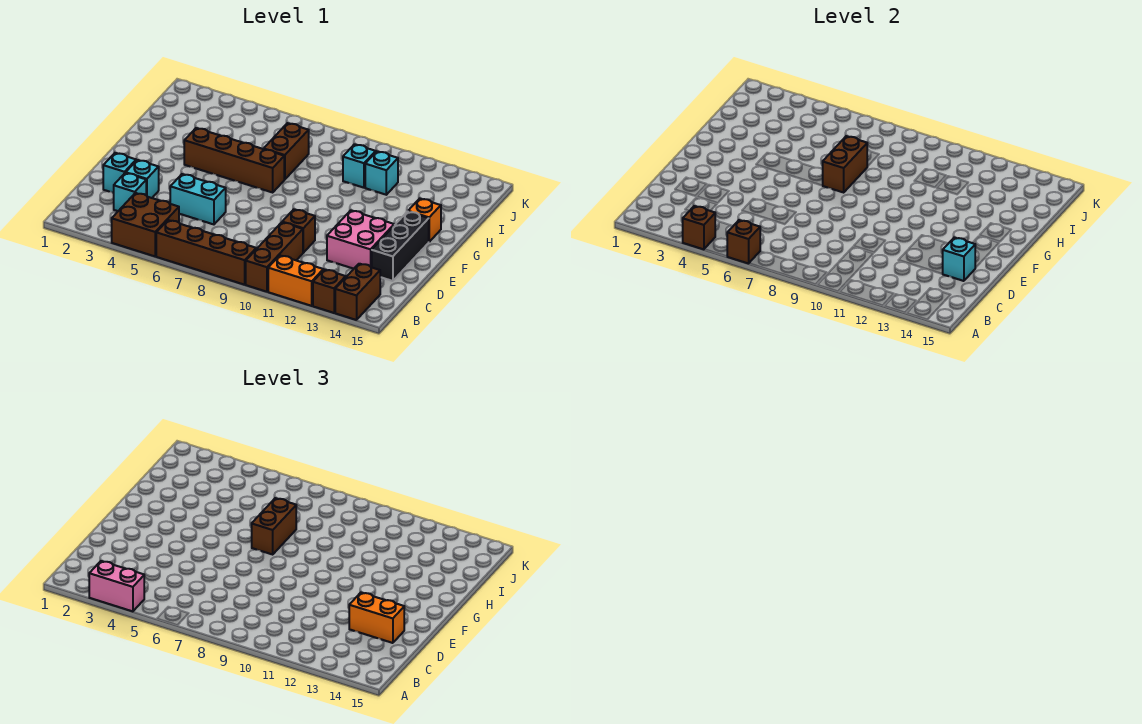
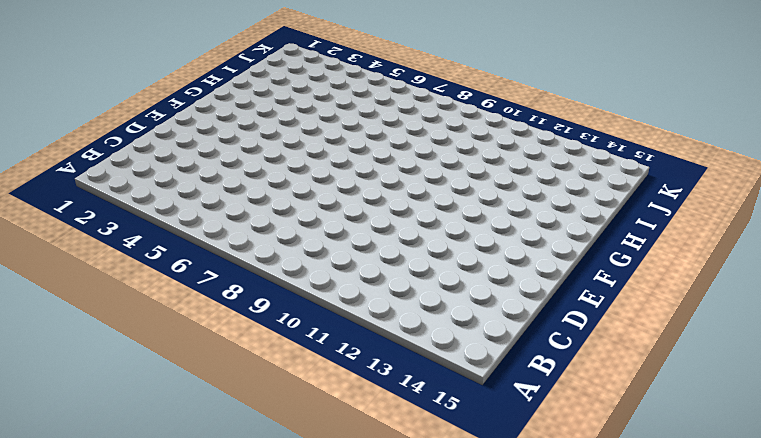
none -> brown brick A4:B5 level 1
none -> brown brick A6:A9 level 1
none -> brown brick A10:C10 level 1

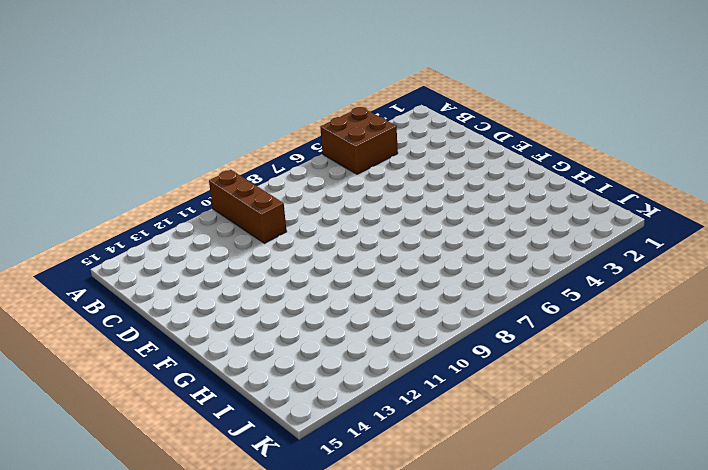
none -> brown brick A6:A9 level 1
none -> orange brick A11:A12 level 1
none -> brown brick A13 level 1

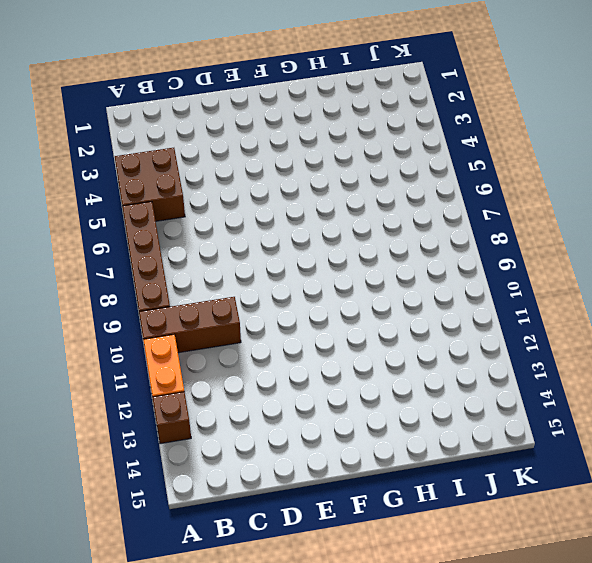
none -> brown brick A14:B14 level 1
none -> cyan brick C3 level 1
none -> cyan brick D2 level 1

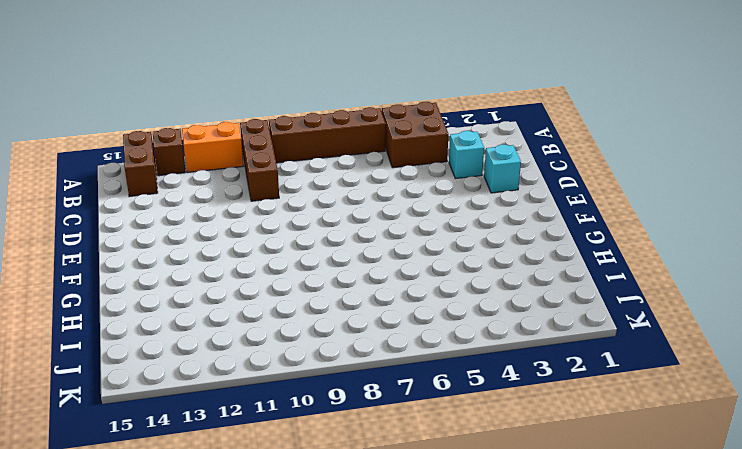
none -> cyan brick D3 level 1
none -> cyan brick D5:D6 level 1
none -> brown brick D10 level 1

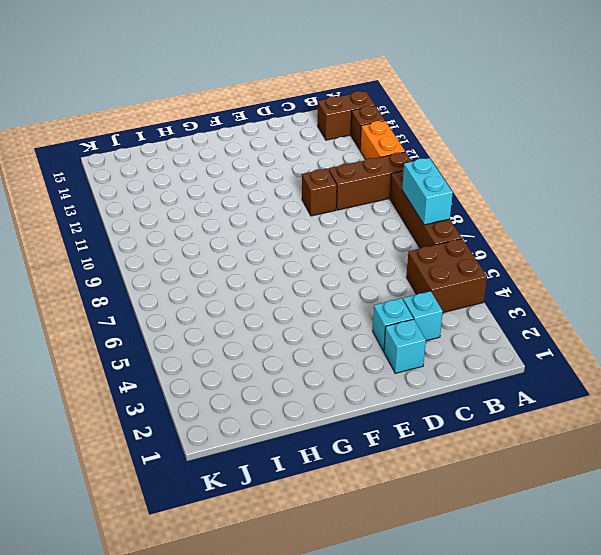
cyan brick A7:A8 level 2 -> cyan brick D5:D6 level 1
none -> pink brick D12:E13 level 1
none -> black brick D14:F14 level 1
none -> brown brick G4:G7 level 1

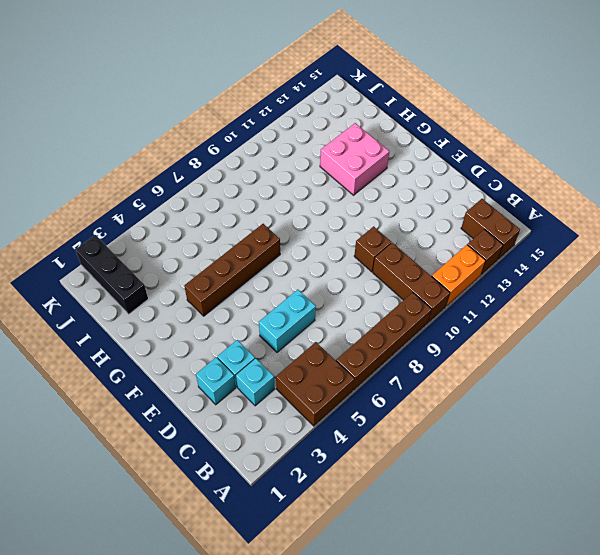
pink brick G12:H13 level 1 -> pink brick D12:E13 level 1
black brick I2:K2 level 1 -> black brick D14:F14 level 1
none -> orange brick G14 level 1
none -> brown brick H7:I7 level 1
none -> cyan brick I10 level 1

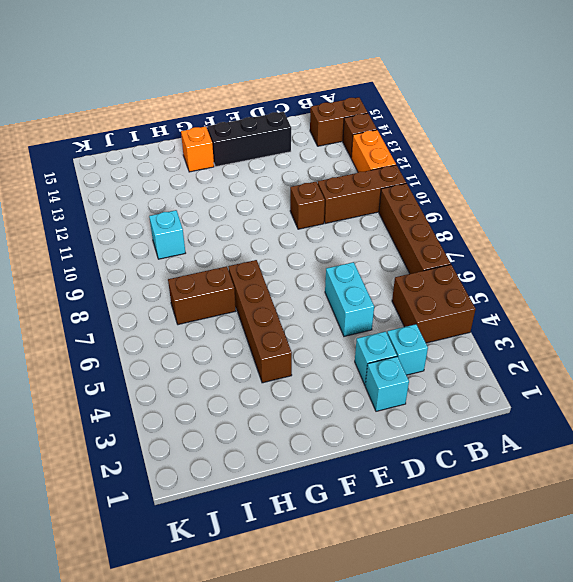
none -> pink brick D12:E13 level 1
none -> cyan brick I11 level 1
none -> brown brick A4 level 2

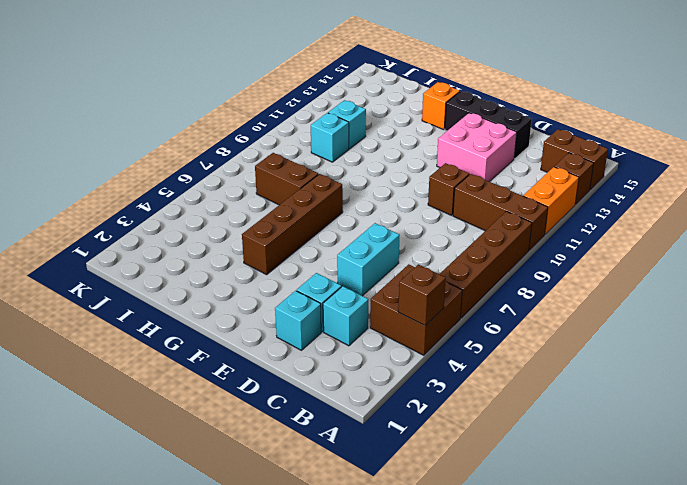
none -> brown brick A6 level 2
none -> cyan brick D14 level 2
none -> brown brick G7:H7 level 2

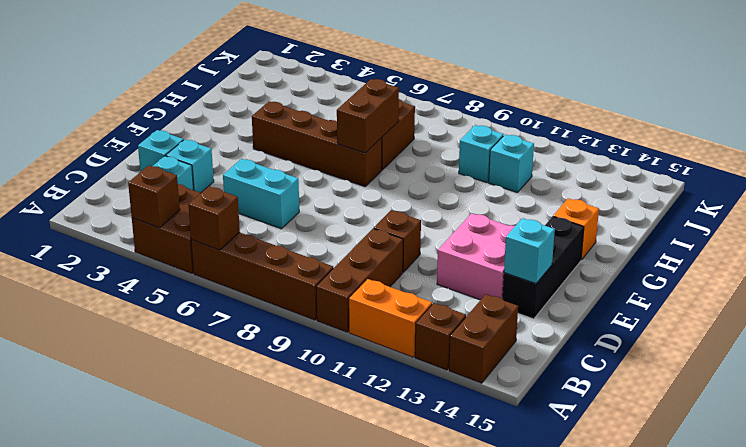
none -> pink brick A3:A4 level 3
none -> orange brick D13:D14 level 3
none -> brown brick G7:H7 level 3

